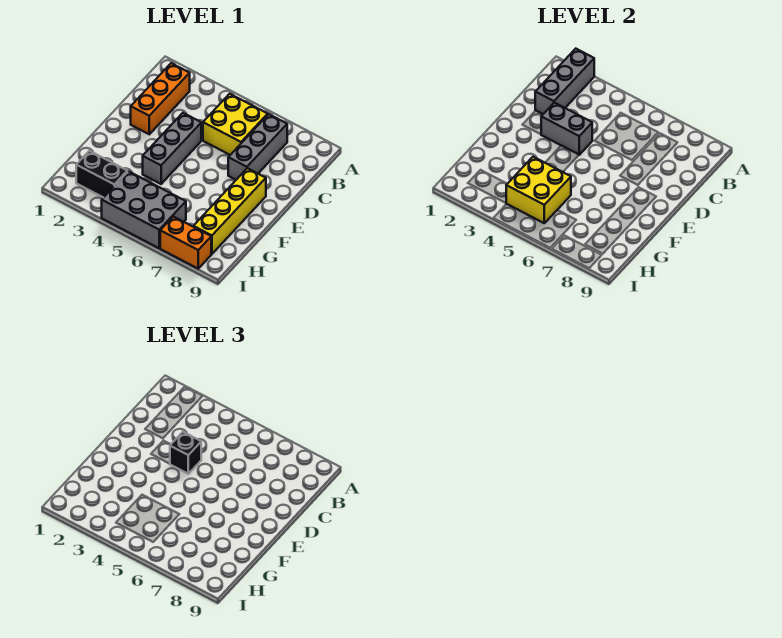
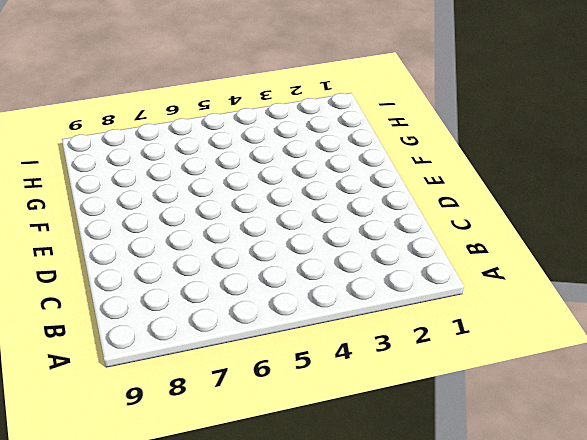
none -> orange brick B2:D2 level 1
none -> yellow brick B5:C6 level 1
none -> grey brick B7:D7 level 1

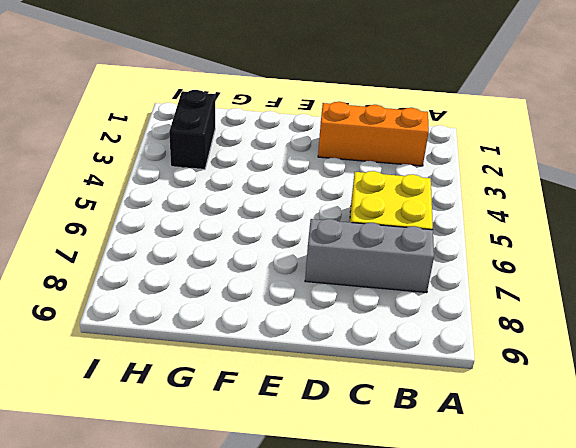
none -> grey brick D4:F4 level 1
none -> yellow brick E8:H8 level 1
none -> grey brick H4:I6 level 1

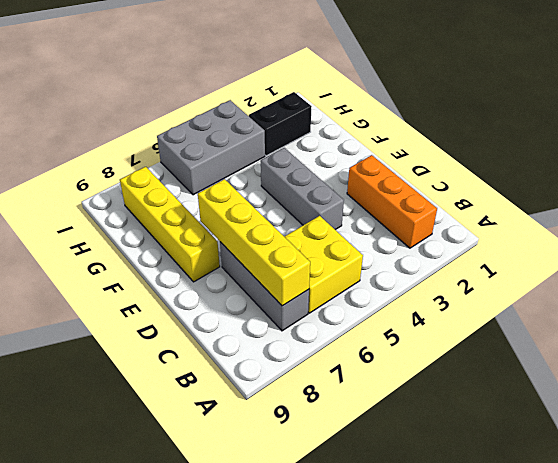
yellow brick B7:E7 level 2 -> none
none -> orange brick I7:I8 level 1
none -> grey brick A2:C2 level 2
none -> grey brick D3:D4 level 2

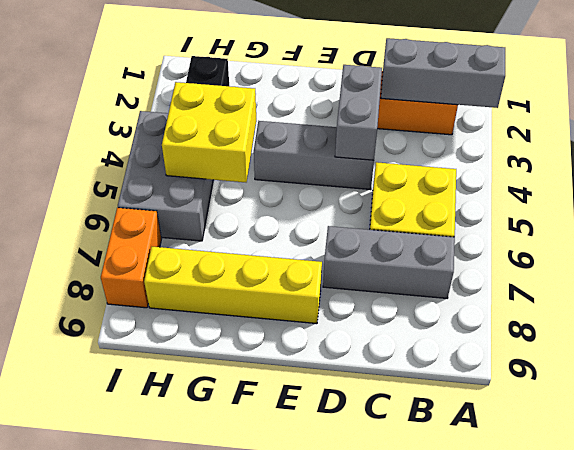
none -> black brick D4 level 3

